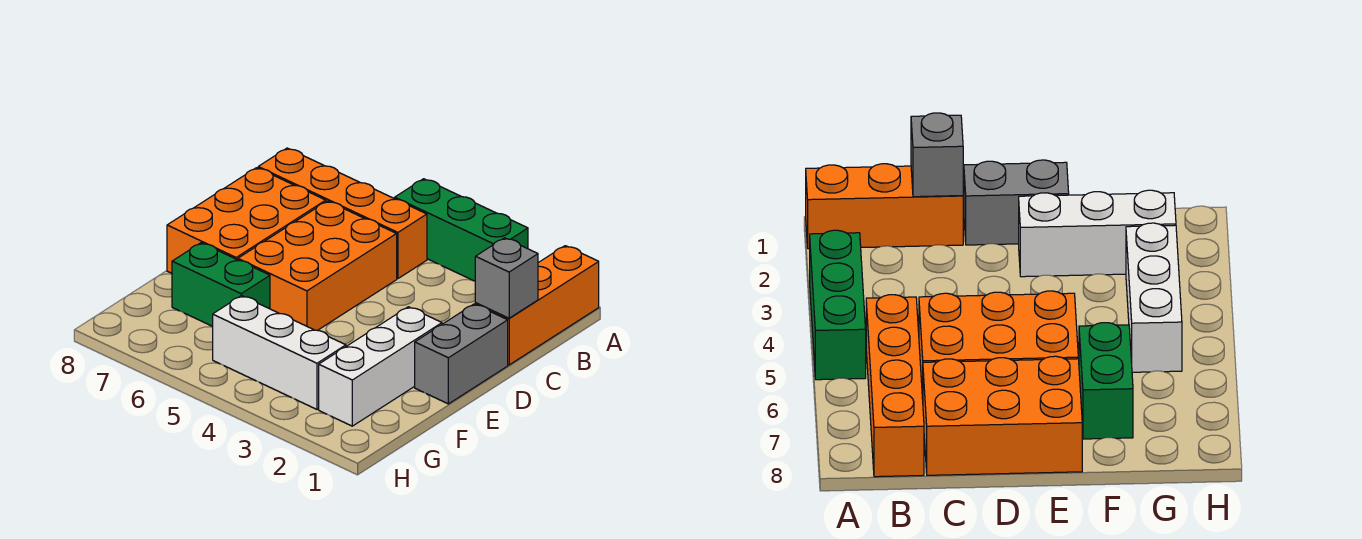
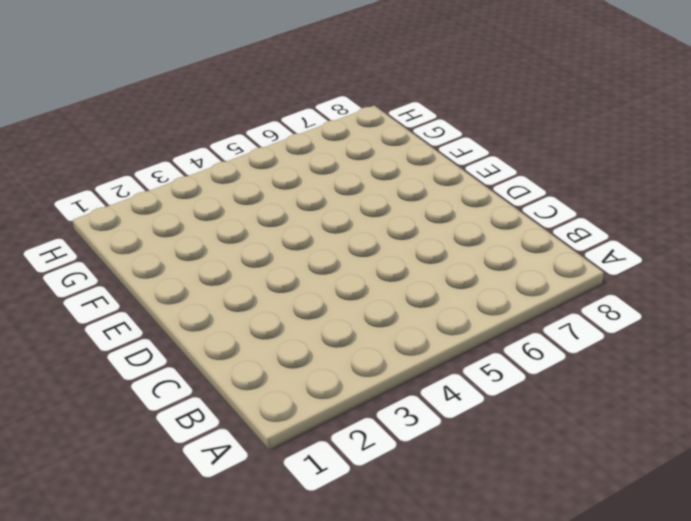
none -> orange brick A1:C1 level 1
none -> green brick A3:A5 level 1

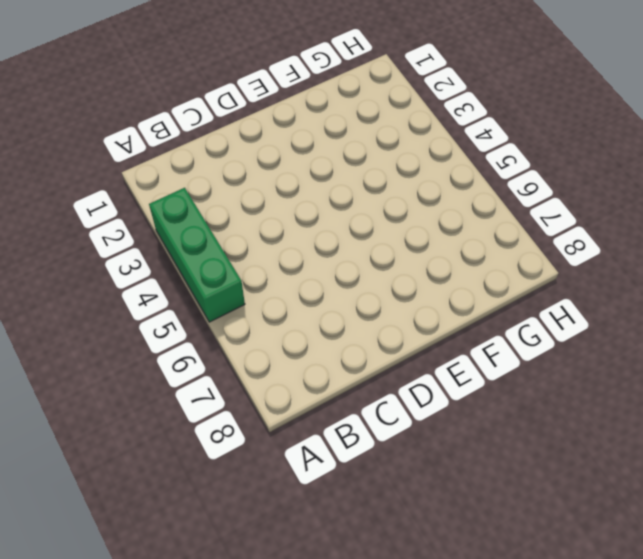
none -> orange brick A1:C1 level 1
none -> orange brick B5:B8 level 1

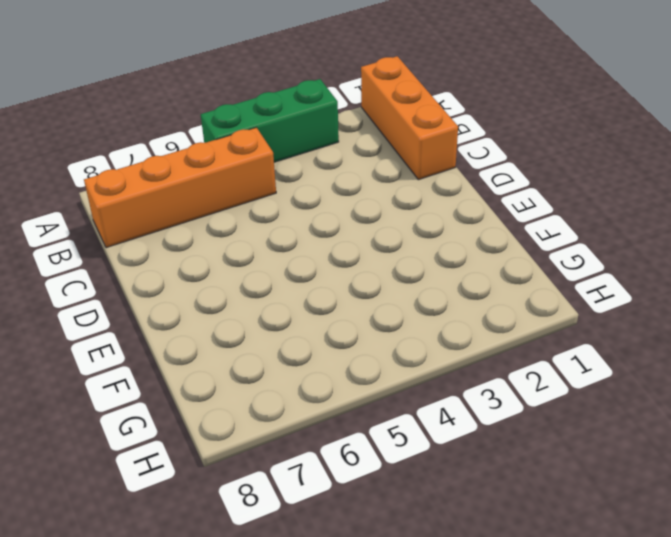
none -> orange brick C5:E6 level 1
none -> orange brick C7:E8 level 1

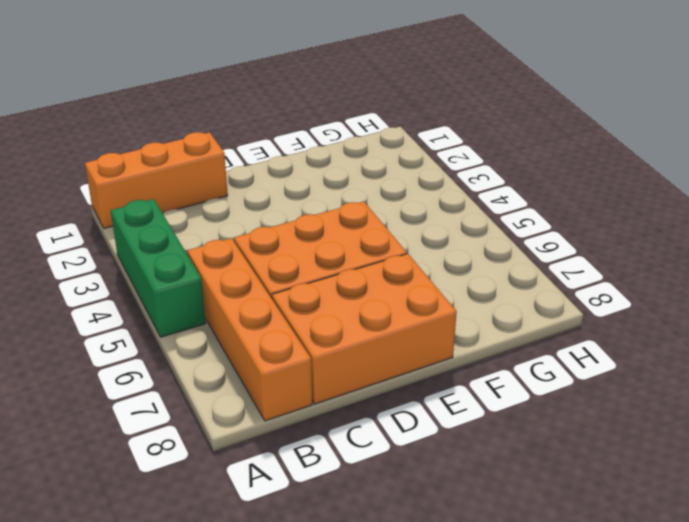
none -> grey brick D1:E1 level 1
none -> white brick E2:G2 level 1

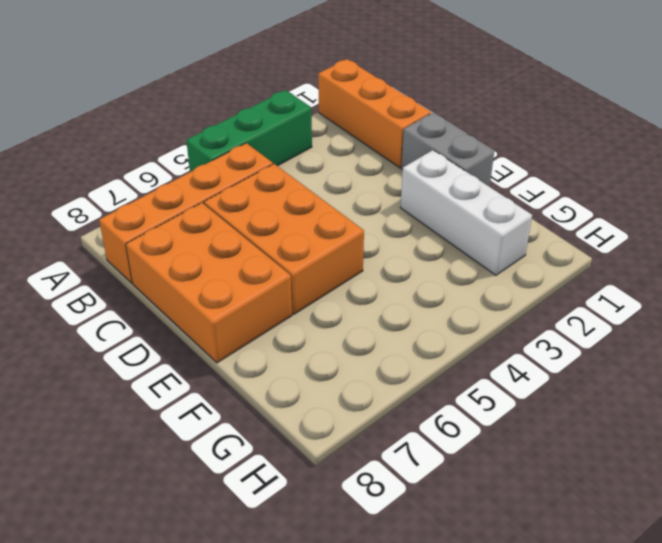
none -> green brick F6:F7 level 1
none -> white brick G3:G5 level 1

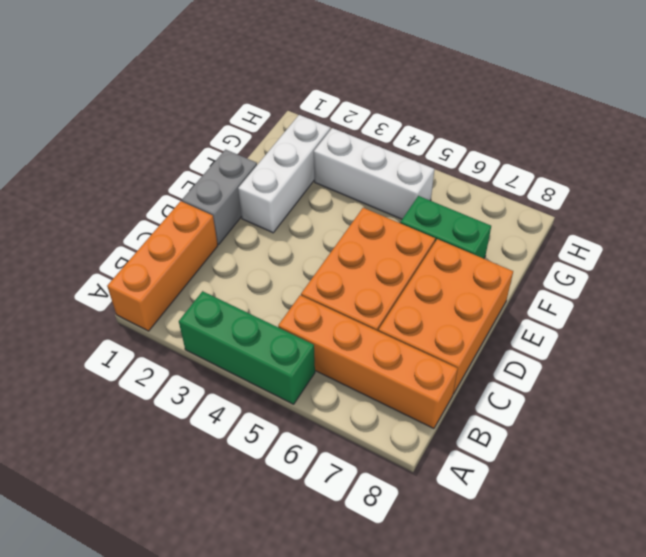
none -> grey brick C1 level 2

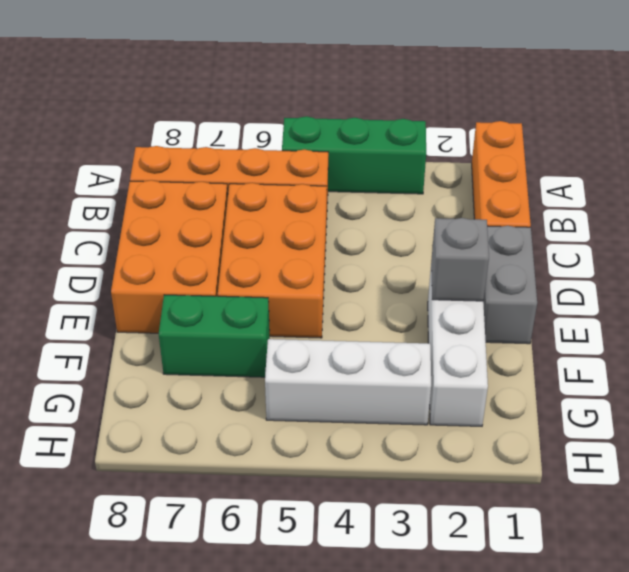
grey brick E2 level 2 -> grey brick C1 level 2

